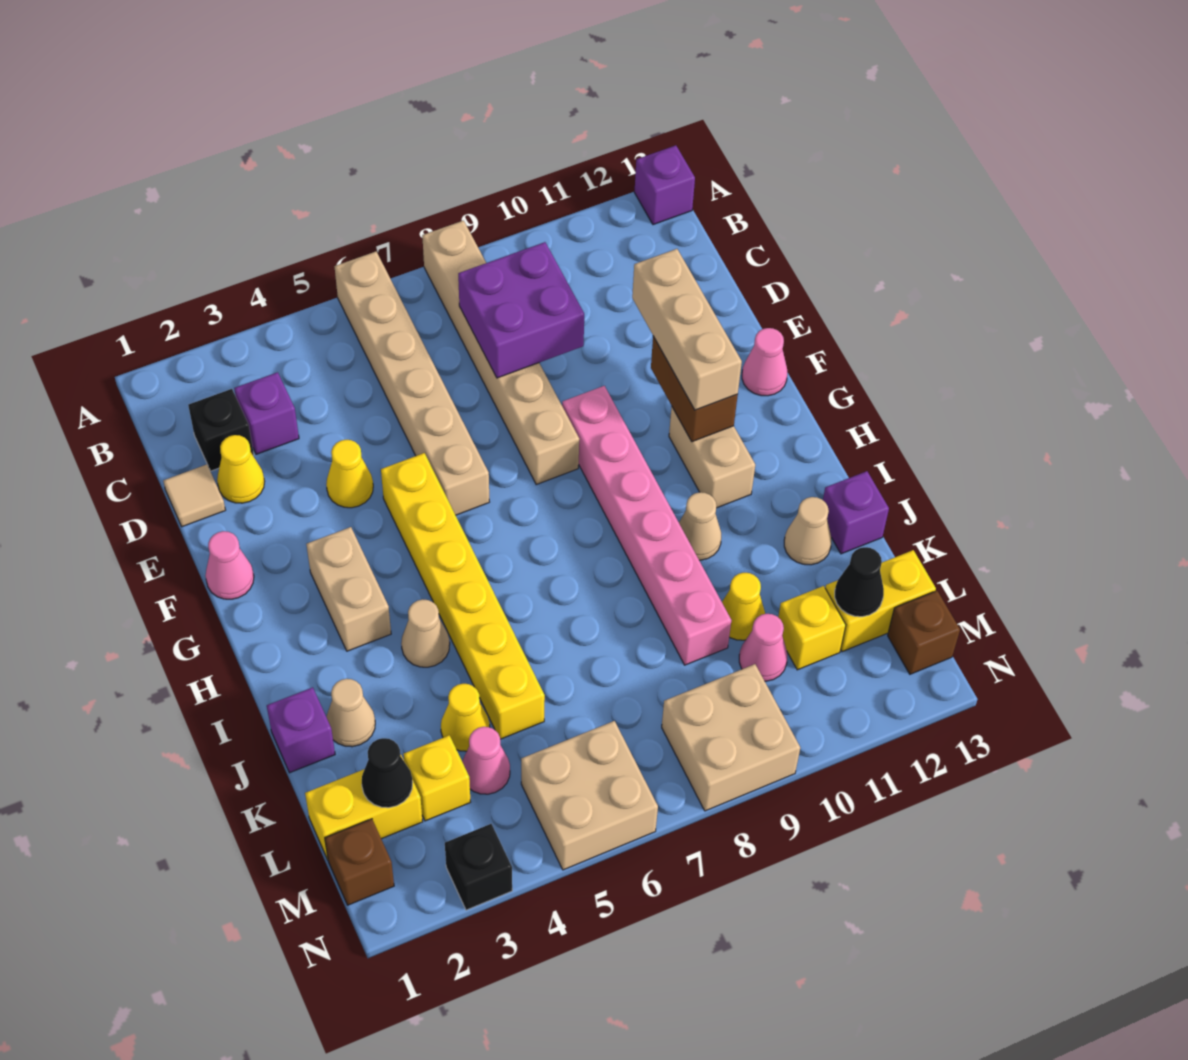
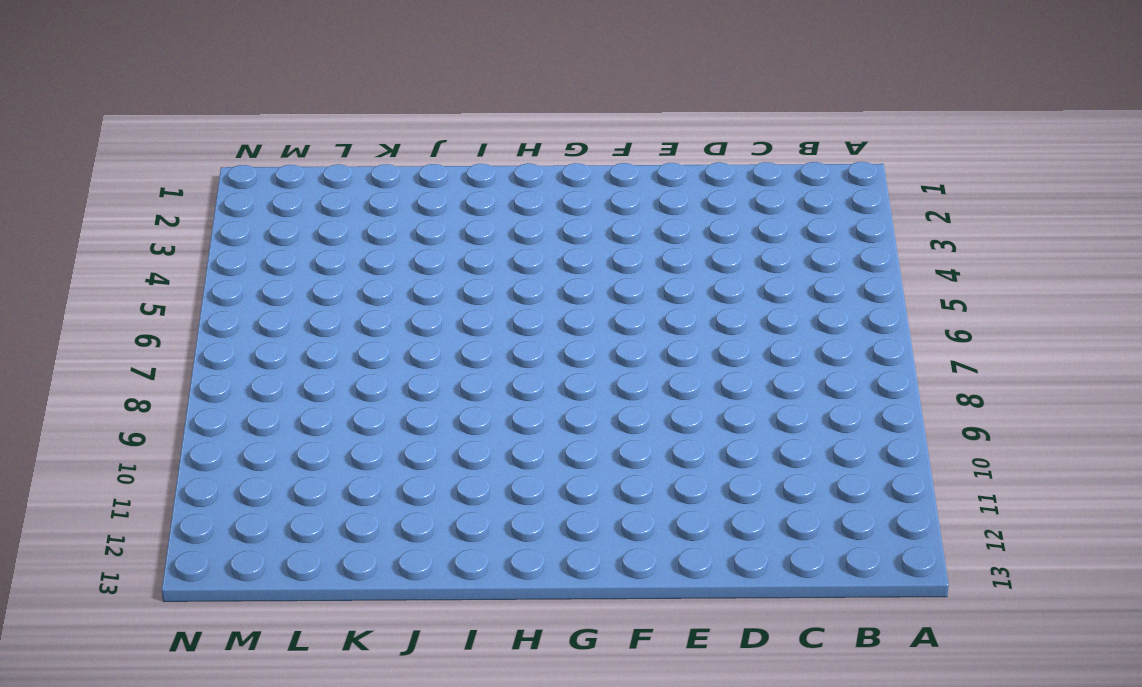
none -> tan brick A6:F6 level 1
none -> tan brick A8:F8 level 1
none -> purple brick A13 level 1
none -> black brick C2 level 1

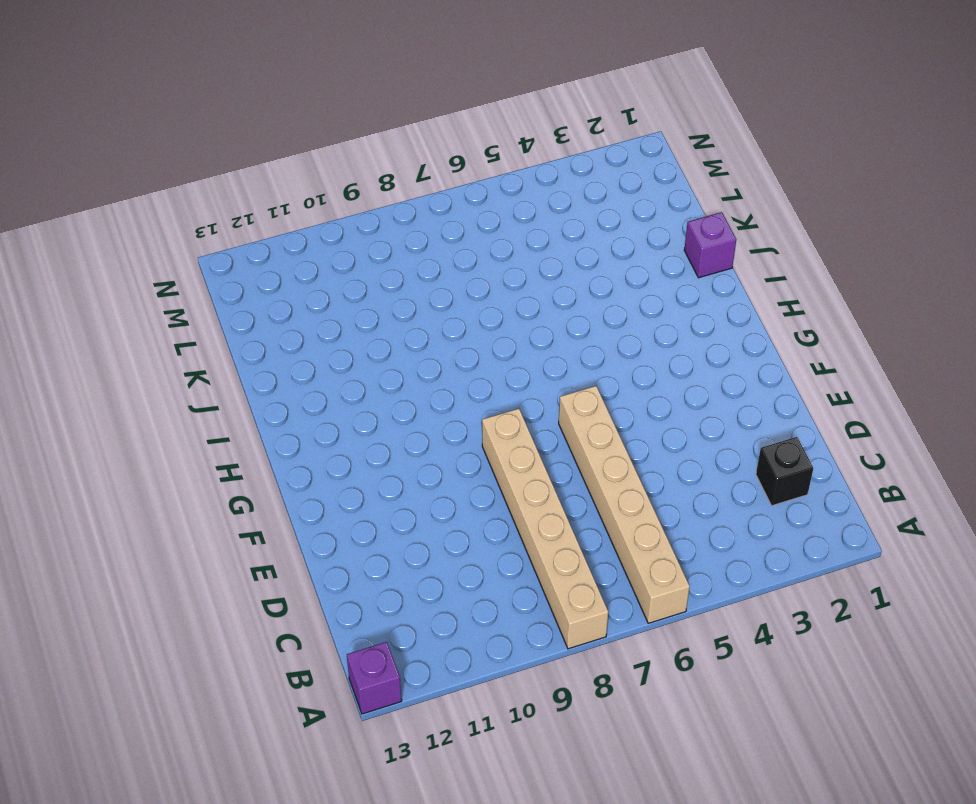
none -> purple brick C3 level 1
none -> tan tile D1 level 1
none -> yellow cone D2 level 1
none -> yellow cone E4 level 1

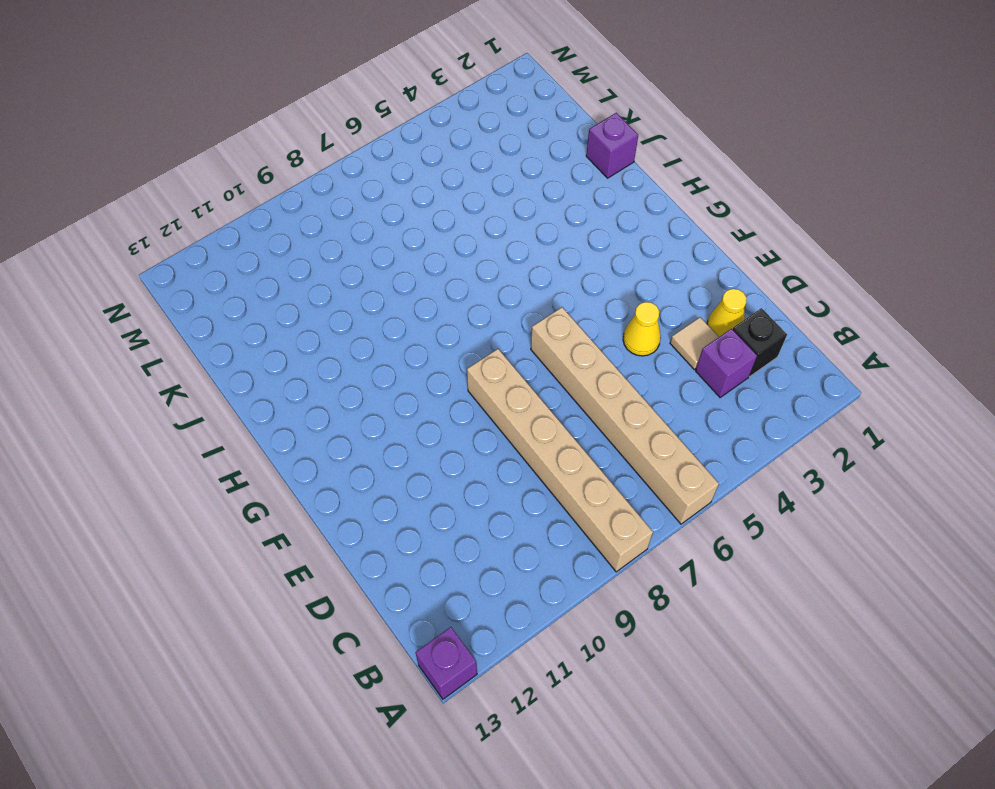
tan tile D3 level 1 -> tan tile D1 level 1
none -> pink cone F1 level 1
none -> yellow brick F5:K5 level 1
none -> pink brick F9:K9 level 1
none -> pink cone F13 level 1

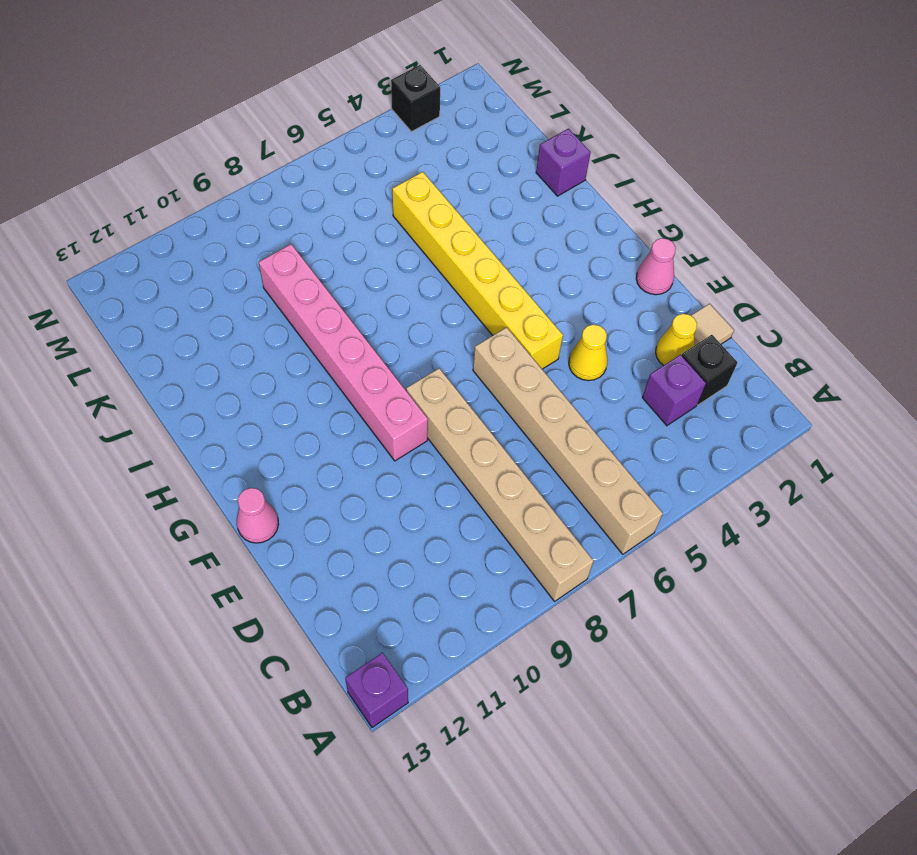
none -> tan brick G3:H3 level 1
none -> tan brick G11:H11 level 1
none -> tan cone I4 level 1
none -> tan cone I10 level 1

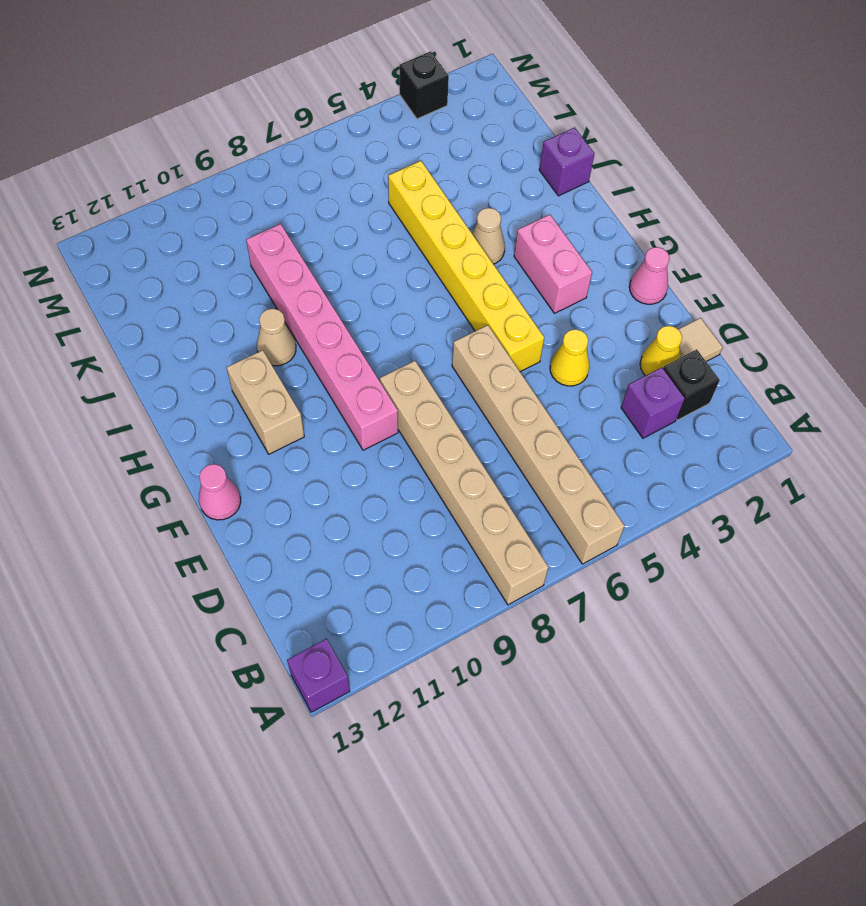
pink brick G3:H3 level 1 -> tan brick G3:H3 level 1
none -> tan cone J2 level 1
none -> tan cone J12 level 1
none -> purple brick J13 level 1
none -> yellow cone K4 level 1

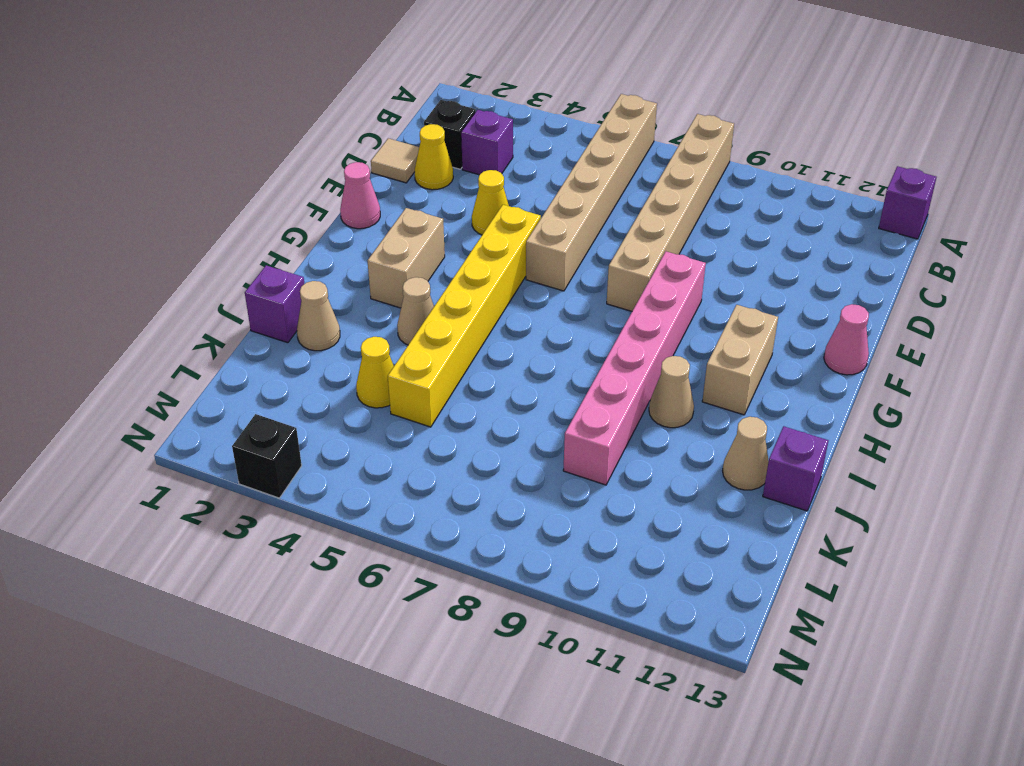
none -> yellow cone K10 level 1
none -> yellow brick L1:L2 level 1
none -> yellow brick L3 level 1
none -> pink cone L4 level 1

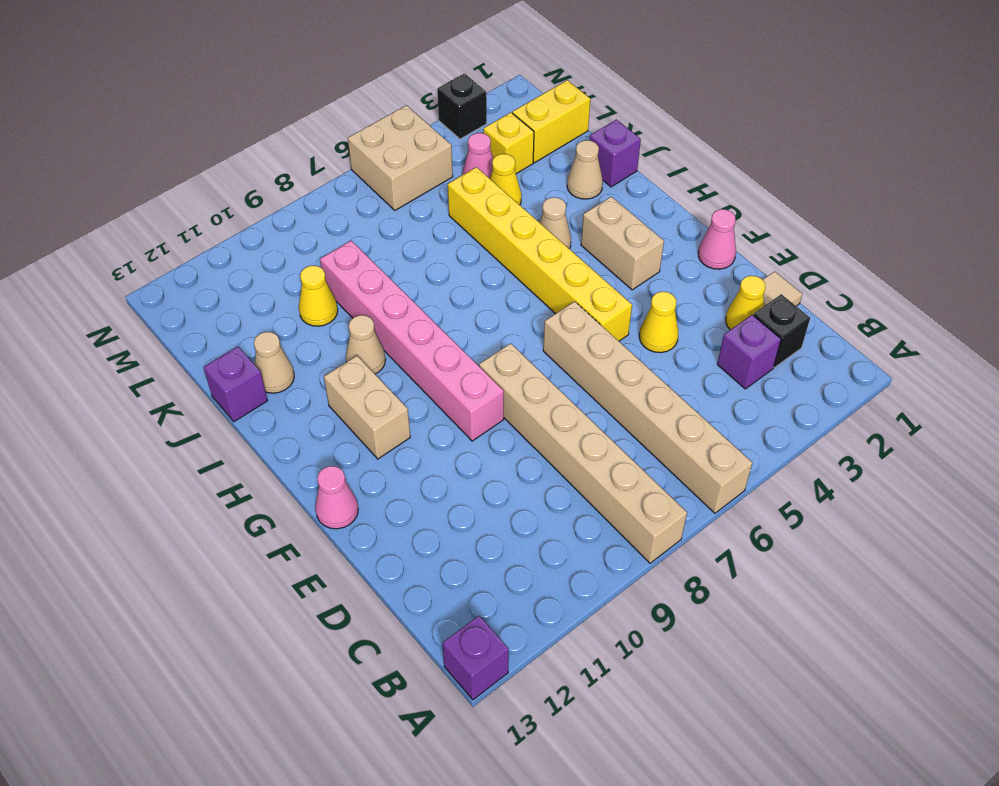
none -> pink cone L10 level 1
none -> yellow brick L11 level 1
none -> yellow brick L12:L13 level 1
none -> brown brick M1 level 1

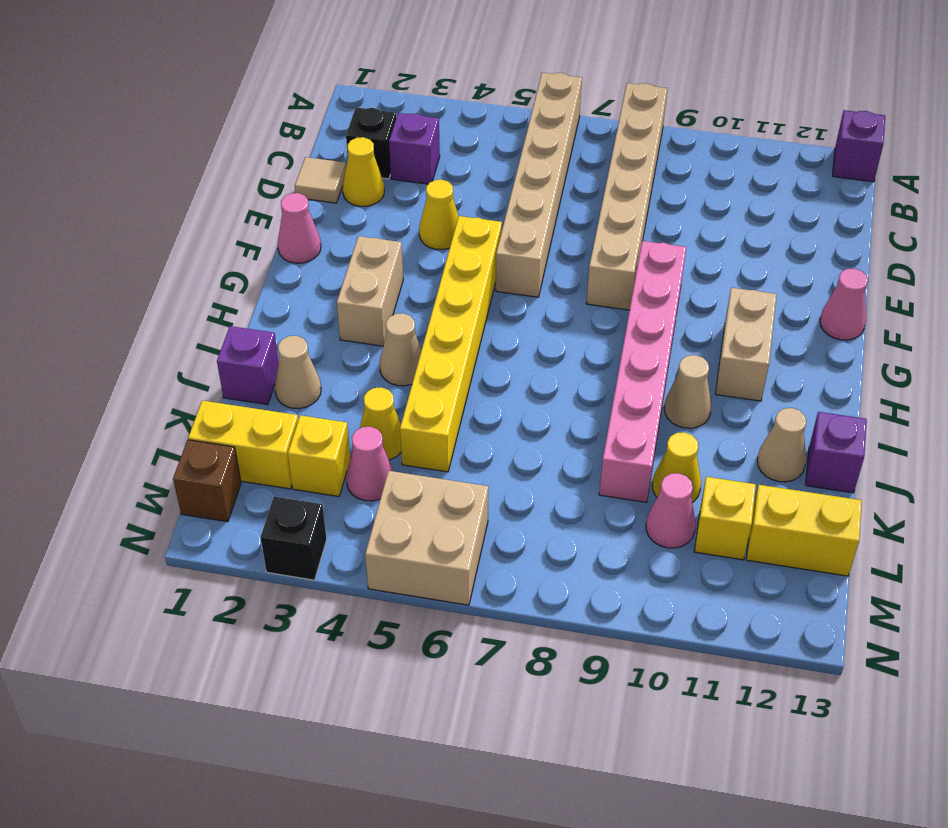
none -> tan brick M8:N9 level 1
none -> brown brick M13 level 1
none -> purple brick C8:D9 level 2
none -> brown brick F11:G11 level 2

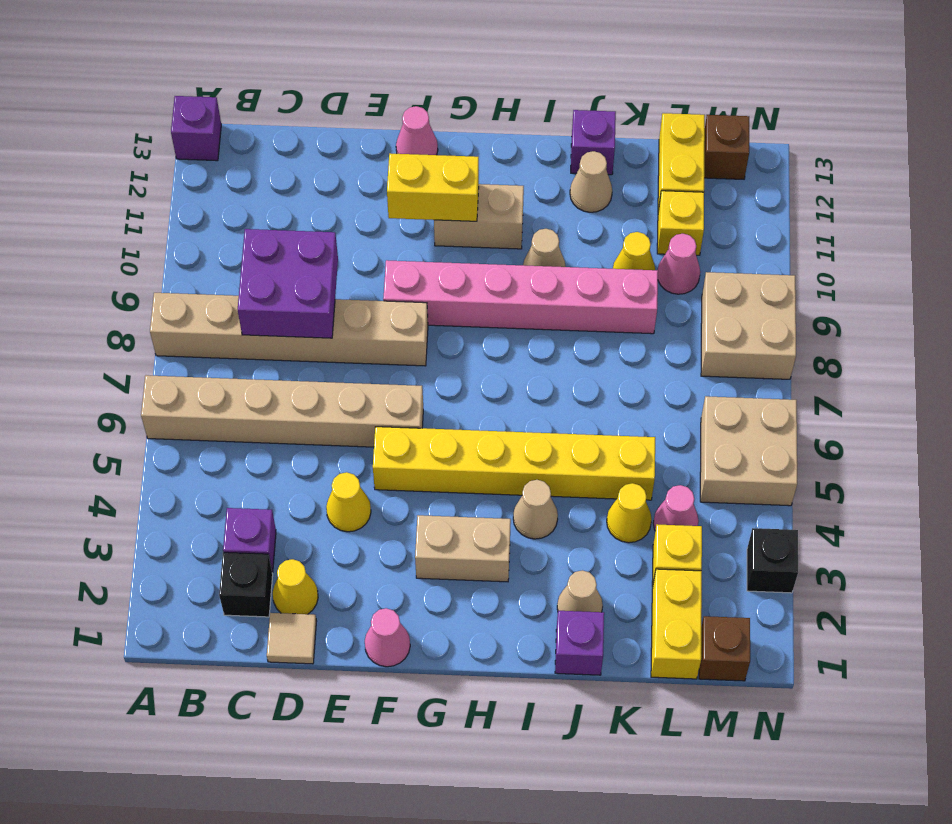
yellow brick F11:G11 level 2 -> brown brick F11:G11 level 2
none -> black cone L2 level 2
none -> black cone L12 level 2
none -> tan brick E11:G11 level 3

